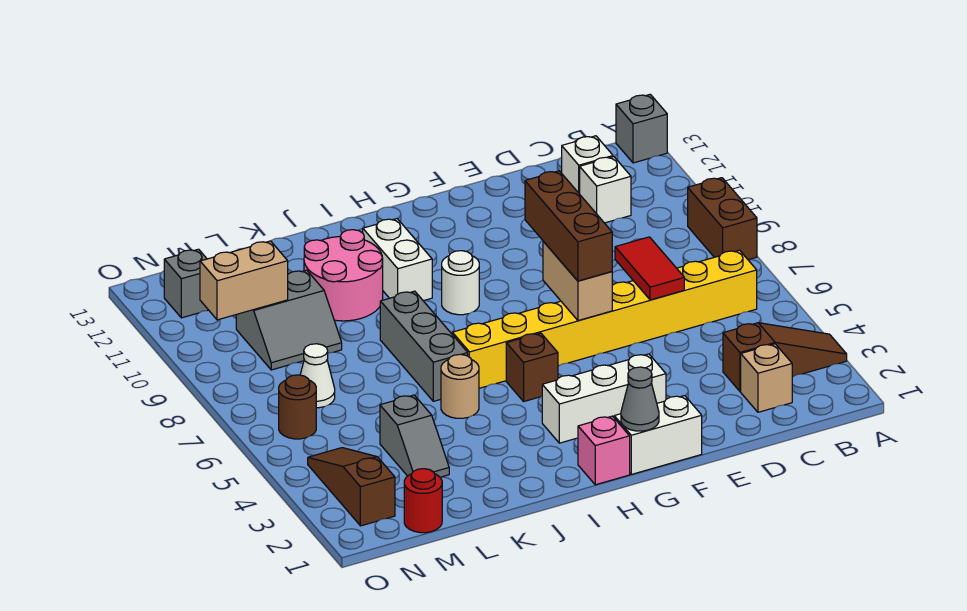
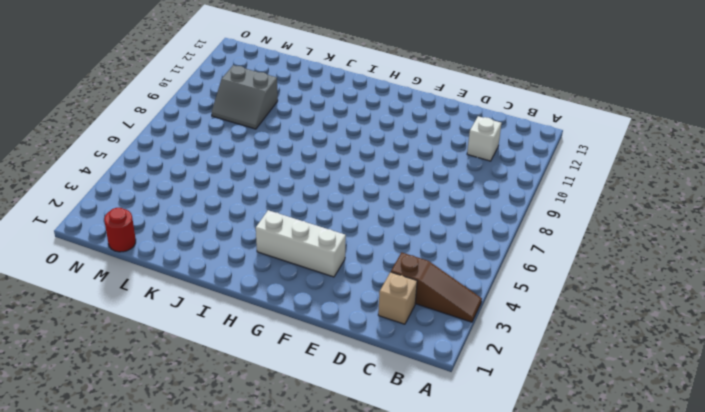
none -> brown brick A8:A9 level 1
none -> grey brick A13 level 1
none -> yellow brick B6:I6 level 1

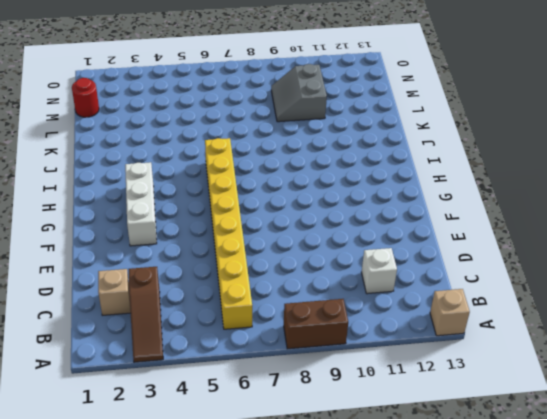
tan brick A13 level 1 -> grey brick A13 level 1
none -> white brick C12 level 1
none -> white brick F1:G1 level 1
none -> pink brick H1 level 1

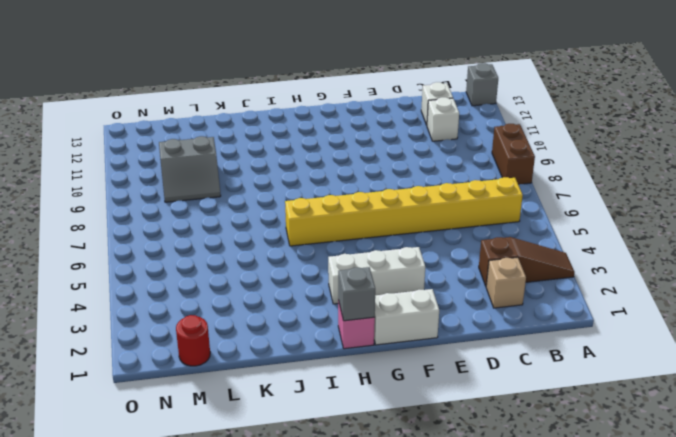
grey brick H1 level 2 -> grey brick N12 level 1
none -> brown brick H5 level 1
none -> white round brick H9 level 1
none -> white brick I10:I11 level 1

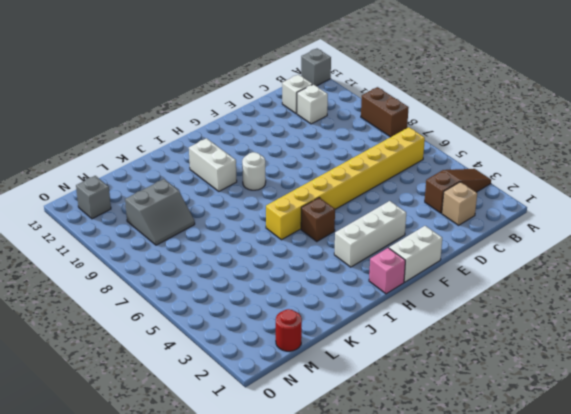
none -> tan round brick J5 level 1
none -> grey brick J6:J8 level 1
none -> pink round brick J10:K11 level 1

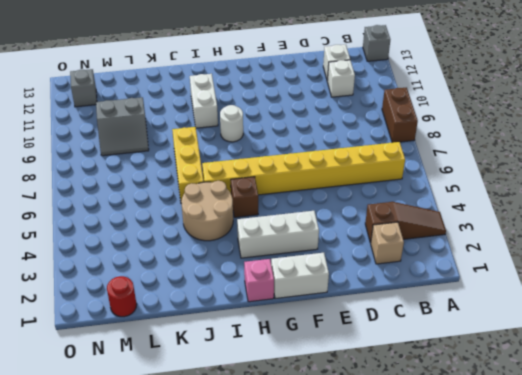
tan round brick I4:J5 level 1 -> tan round brick J5 level 1
yellow brick J6:J8 level 1 -> grey brick J6:J8 level 1
none -> pink round brick J10:K11 level 1
none -> grey slope L3:L4 level 1 top 4
none -> white cone M7 level 1

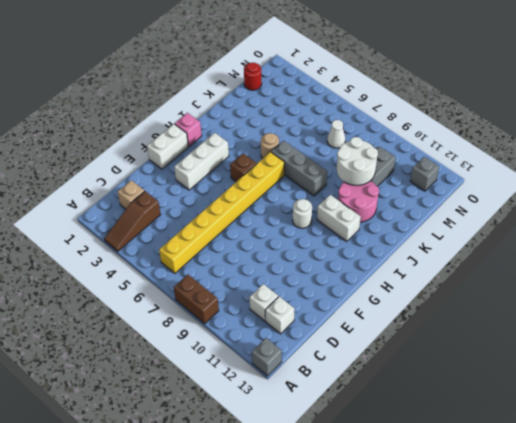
white round brick K9:L10 level 2 -> none
none -> grey slope L3:L4 level 1 top 4
none -> brown slope N2:N4 level 1 top 2
none -> brown round brick N6 level 1

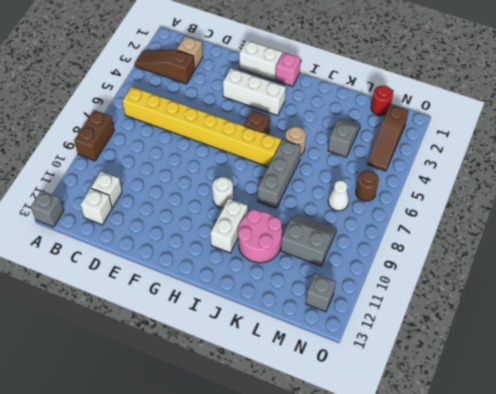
none -> red tile D6:D7 level 2
none -> tan brick F6:F7 level 2
none -> grey cone G1 level 2

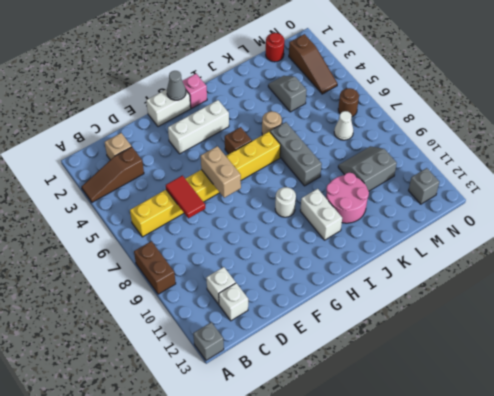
none -> tan brick M10:N10 level 2
none -> brown brick F6:F8 level 3

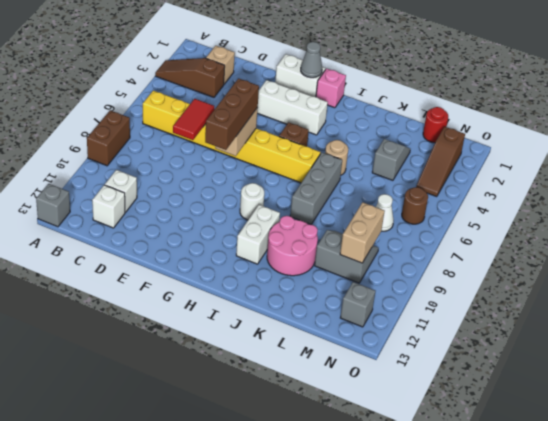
tan brick M9:M10 level 2 -> tan brick M10:N10 level 2

